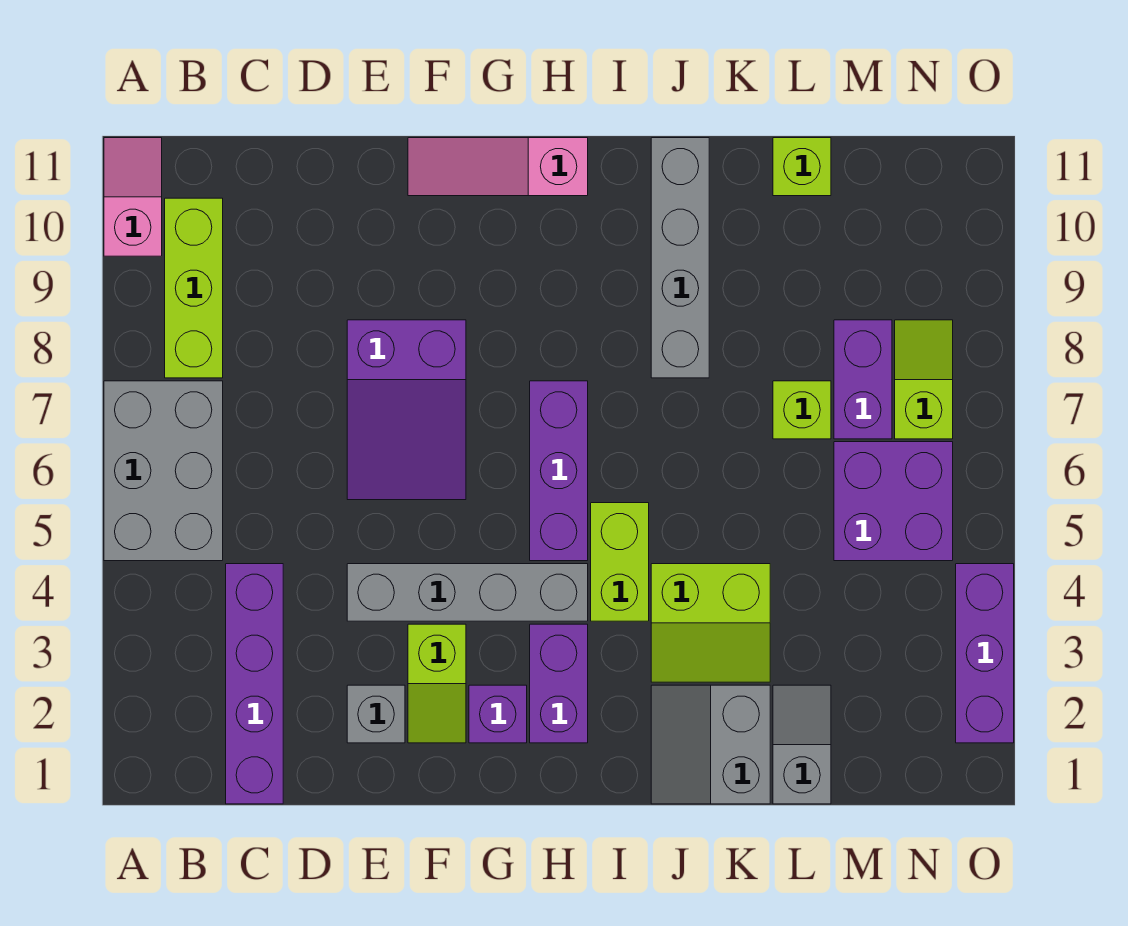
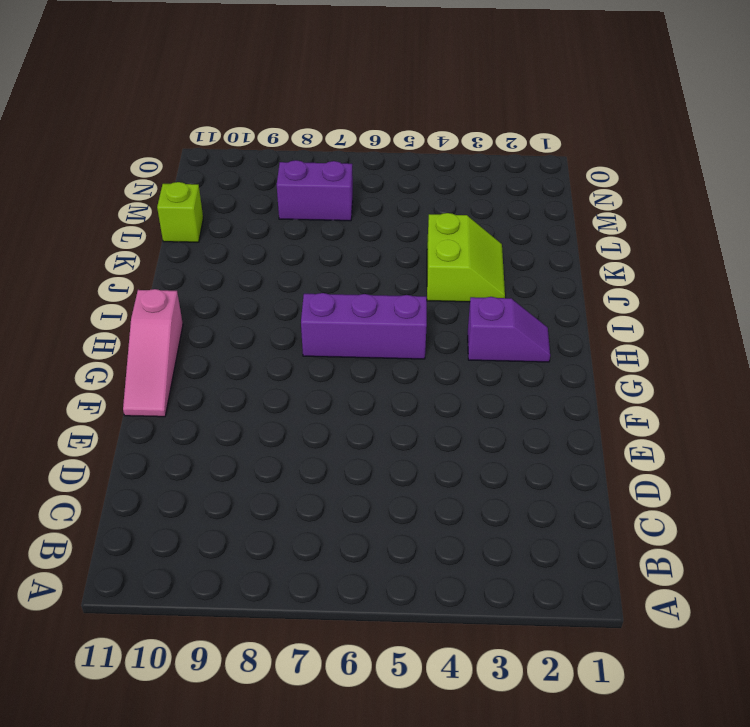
purple slope H2:H3 level 1 top 3 -> purple brick H2:H3 level 1
none -> grey brick A5:B7 level 1
none -> pink slope A10:A11 level 1 top 10
none -> lime brick B8:B10 level 1

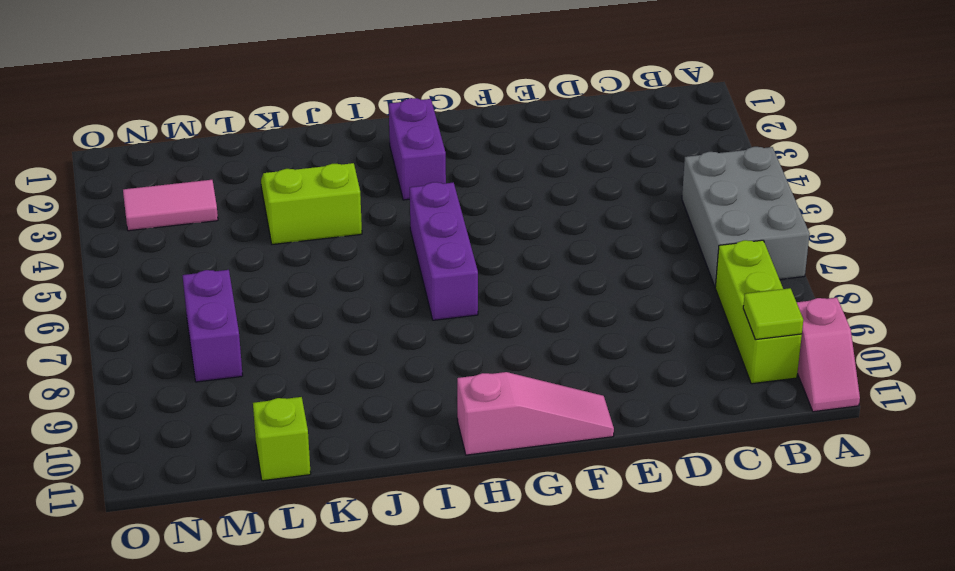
lime tile B10 level 2 -> none
pink tile M3:N3 level 1 -> none
none -> purple brick C1:C4 level 1
none -> grey brick E2 level 1
none -> grey brick E4:H4 level 1

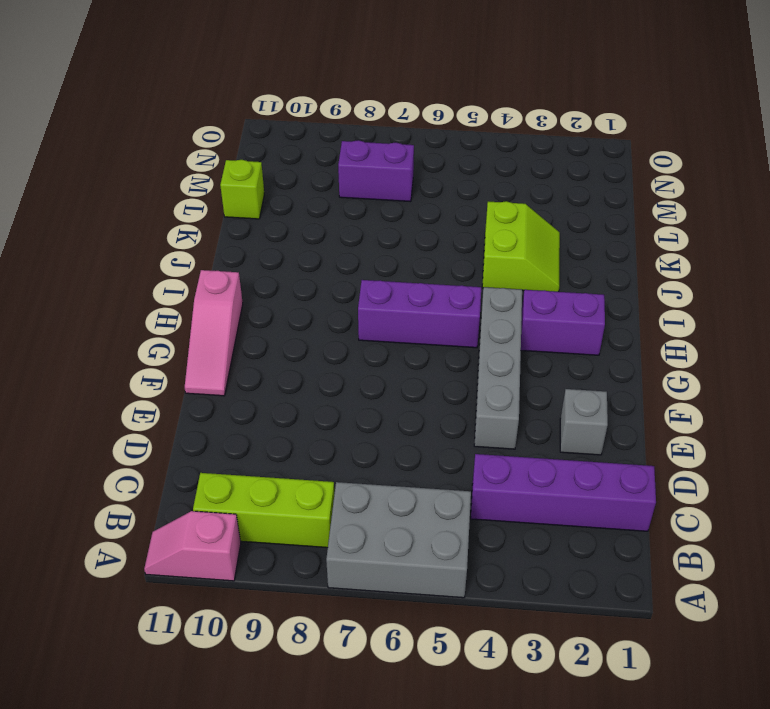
none -> purple slope E6:F8 level 1 top 8
none -> lime slope F2:F3 level 1 top 3
none -> purple brick G2 level 1

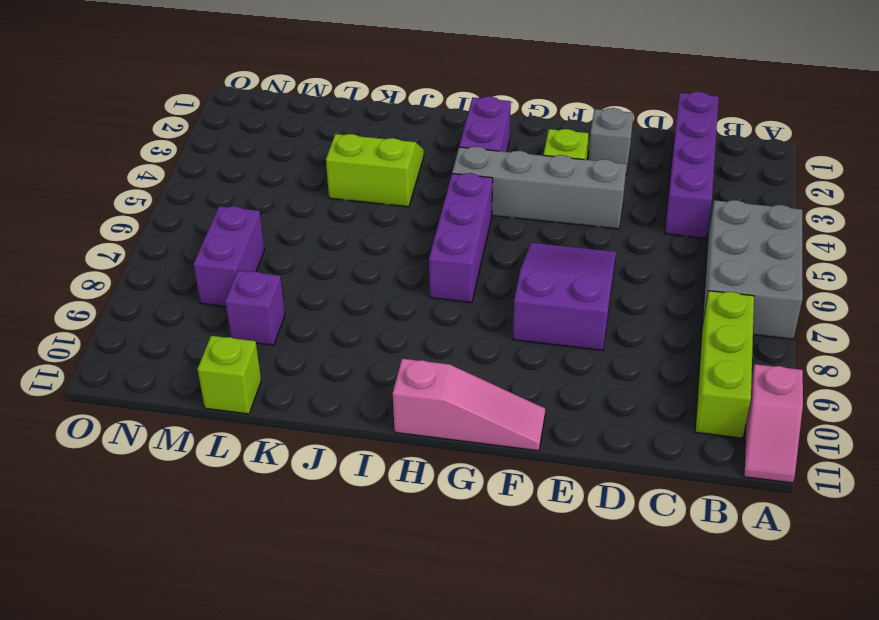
purple brick L9 level 1 -> purple brick G2 level 1
none -> lime brick I4:I5 level 1
none -> grey slope J1:K2 level 1 top K
none -> grey brick J8:J11 level 1

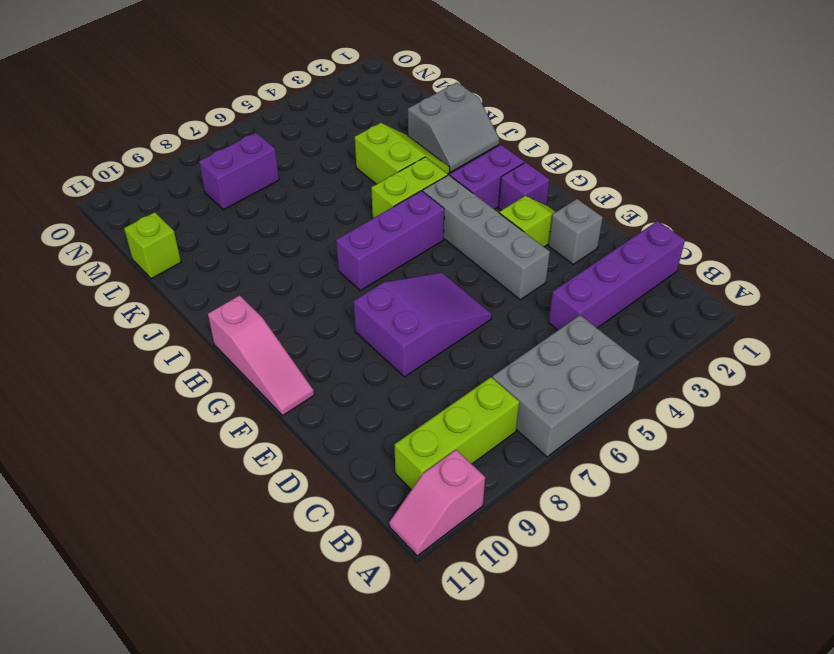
none -> grey brick J8:J11 level 1
none -> grey slope L1:L2 level 1 top 1
none -> lime brick L7 level 1

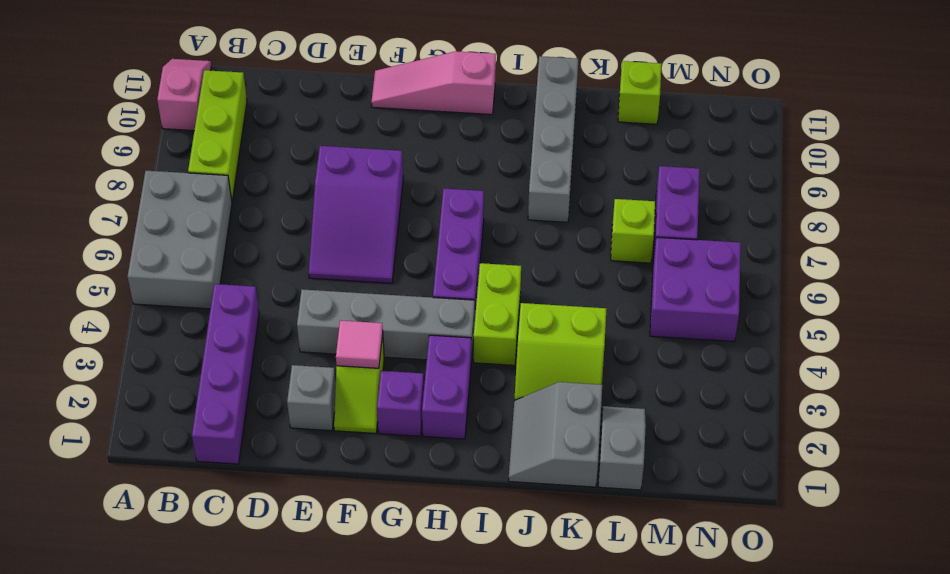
pink tile F3 level 2 -> none
none -> lime slope N7:N8 level 1 top 7
none -> purple brick O2:O4 level 1

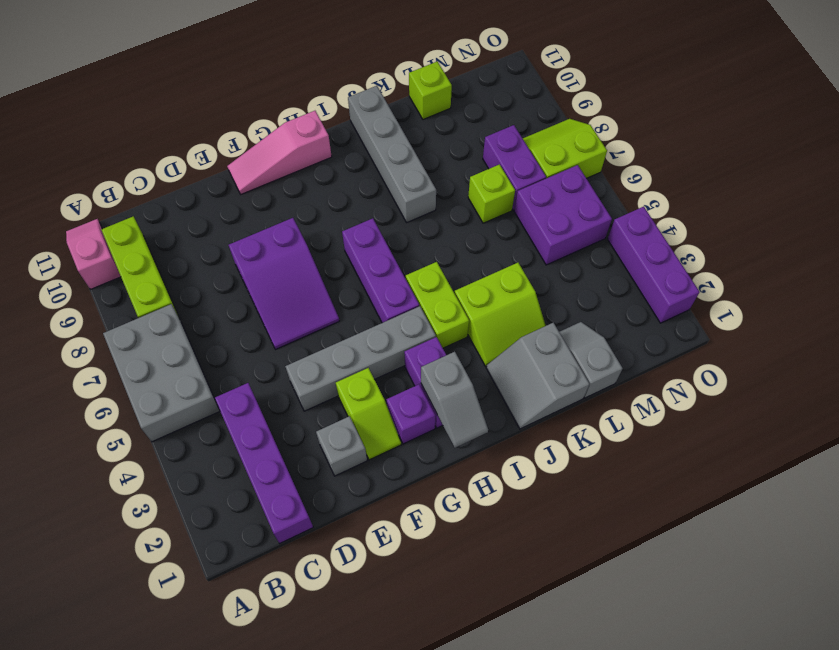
grey slope H1:H2 level 2 top 2 -> none
lime slope N7:O8 level 1 top 7 -> lime slope N7:N8 level 1 top 7

